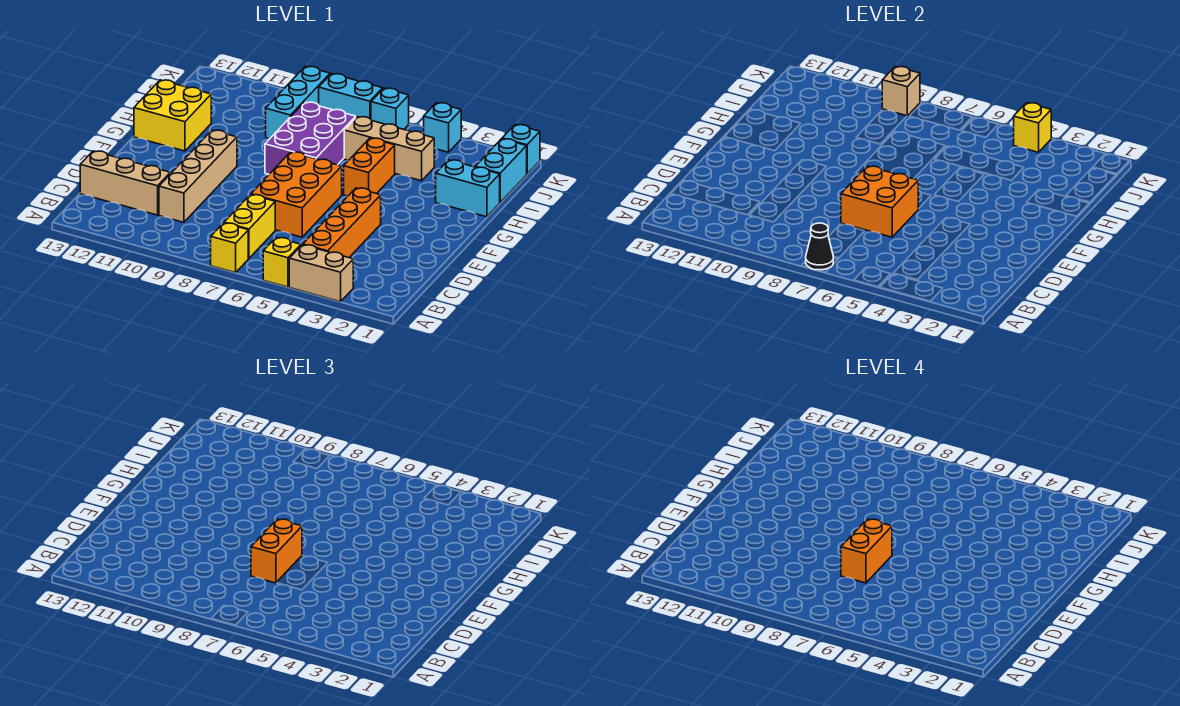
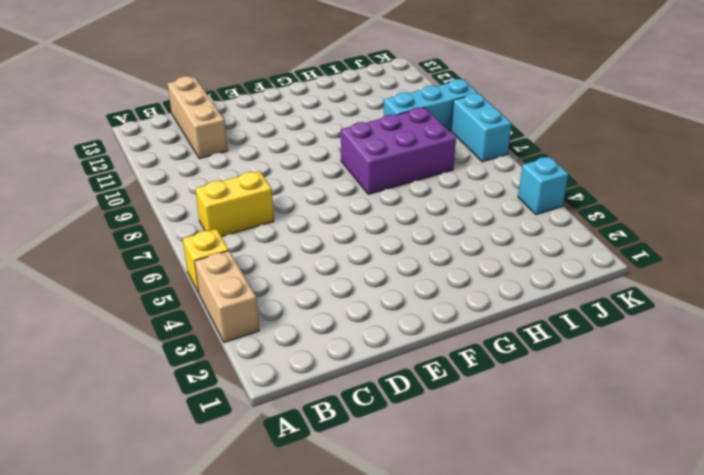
none -> yellow brick A7 level 1
none -> orange brick B4:E4 level 1
none -> tan brick C10:F10 level 1

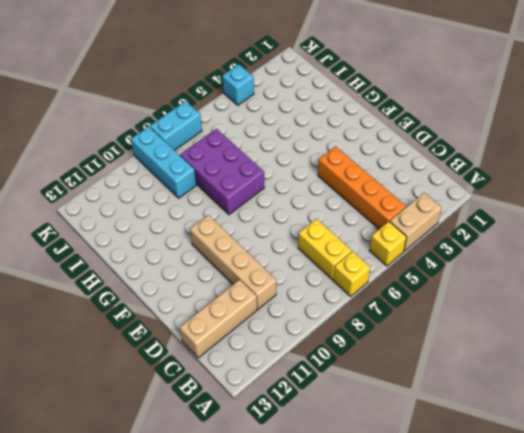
none -> orange brick D6:F7 level 1
none -> orange brick G5:H5 level 1
none -> yellow brick G12:H13 level 1

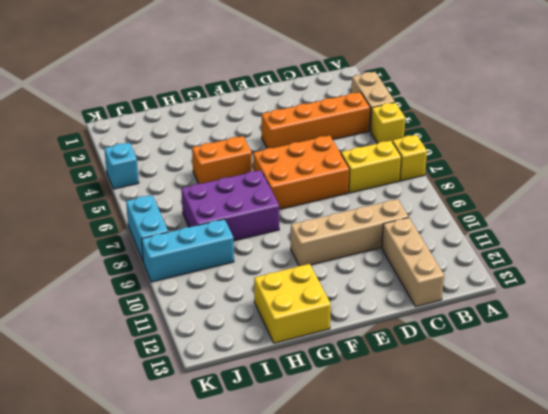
none -> cyan brick H1:H2 level 1
none -> cyan brick I1:J1 level 1
none -> tan brick I4:I6 level 1

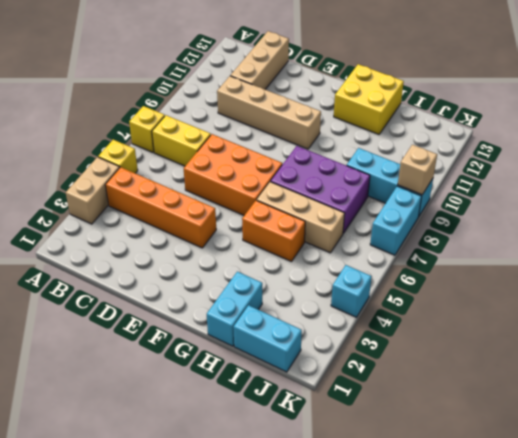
tan brick G6:I6 level 1 -> tan brick I4:I6 level 1
none -> cyan brick K1 level 1
none -> cyan brick K6 level 1
none -> black cone A7 level 2

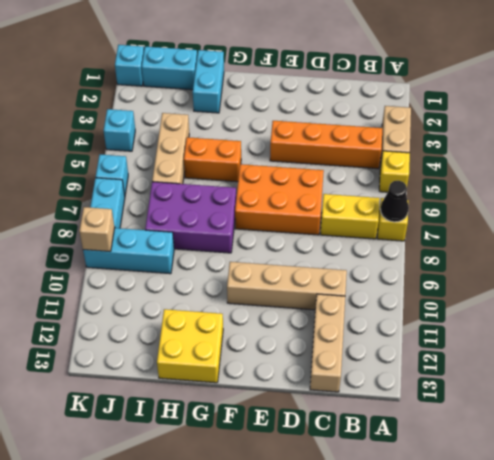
none -> orange brick D6:E7 level 2
none -> yellow brick K4 level 2
none -> orange brick D7:E7 level 3

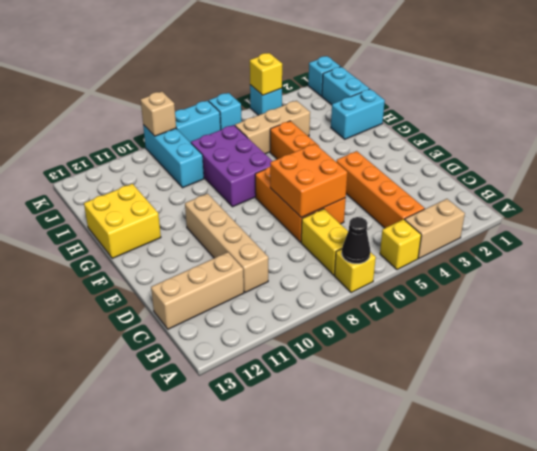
none -> orange brick D7:E7 level 3
none -> orange brick D7:E7 level 4

